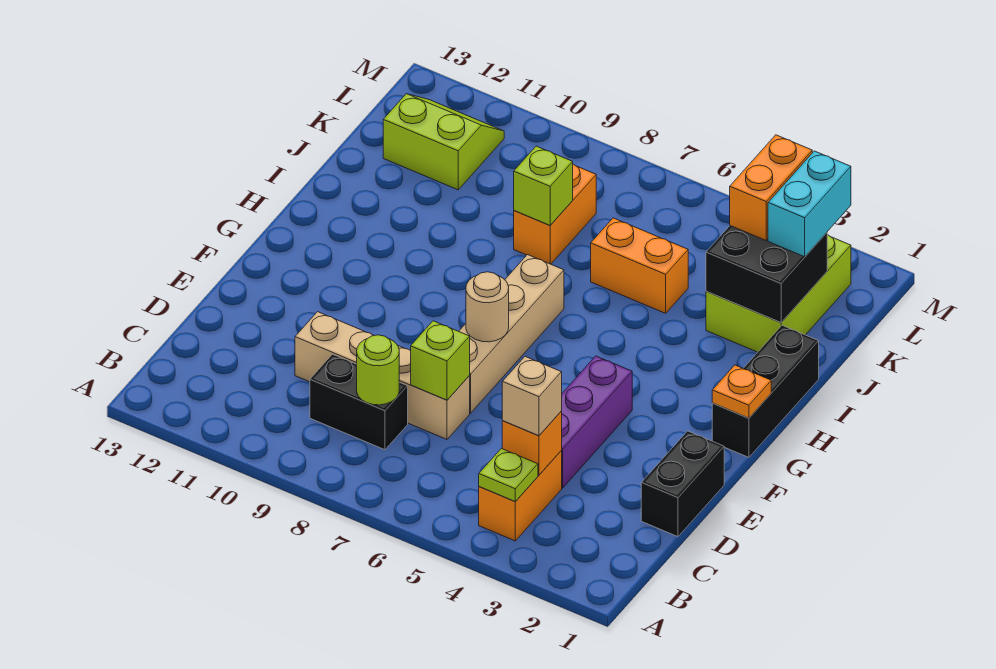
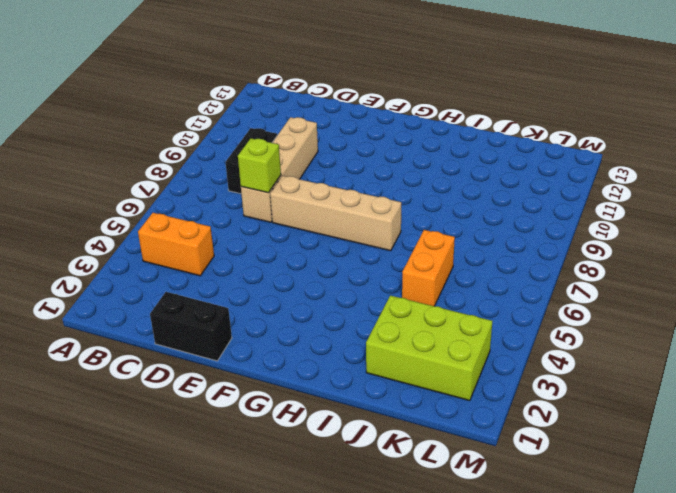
none -> purple brick D4:F4 level 1
none -> black brick G1:I1 level 1
none -> orange brick J8:K8 level 1

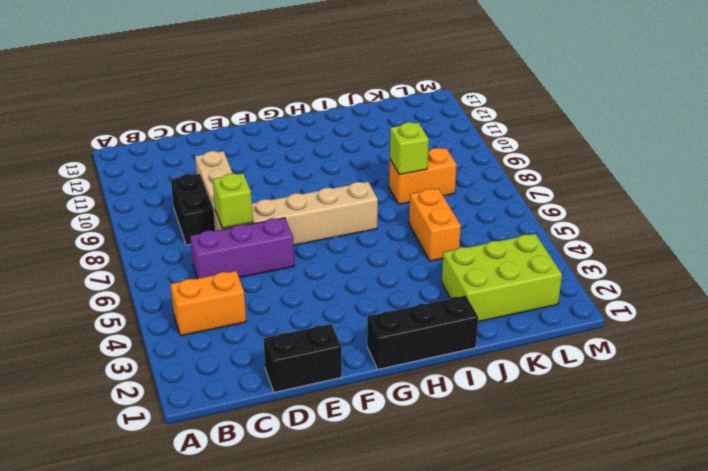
purple brick C6:E6 level 1 -> purple brick D4:F4 level 1
none -> lime slope K11:L12 level 1 top K
none -> lime plate B4 level 2
none -> orange brick C4 level 2

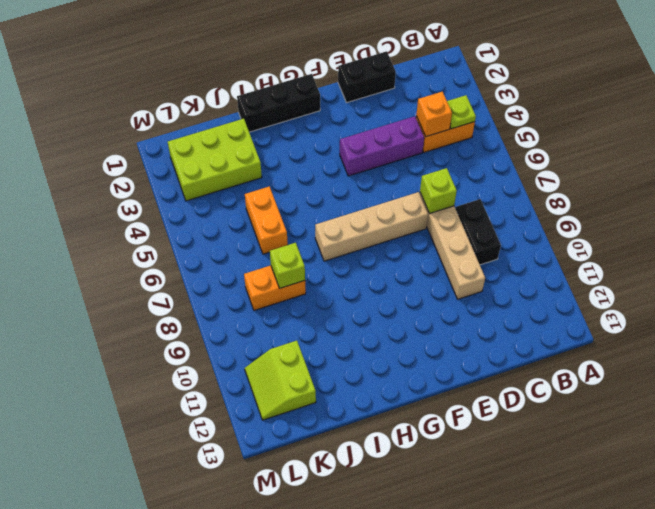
none -> lime round brick C8 level 2
none -> tan round brick F7 level 2
none -> orange plate G1 level 2

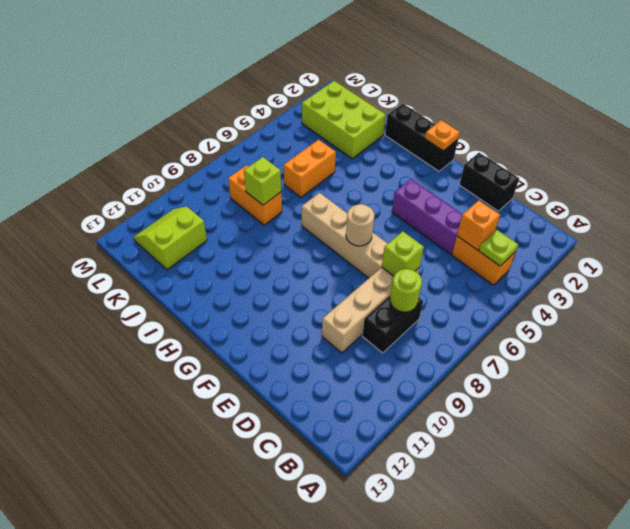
none -> black brick J2:K3 level 2
none -> tan brick C4 level 3
none -> cyan brick K2:L2 level 3

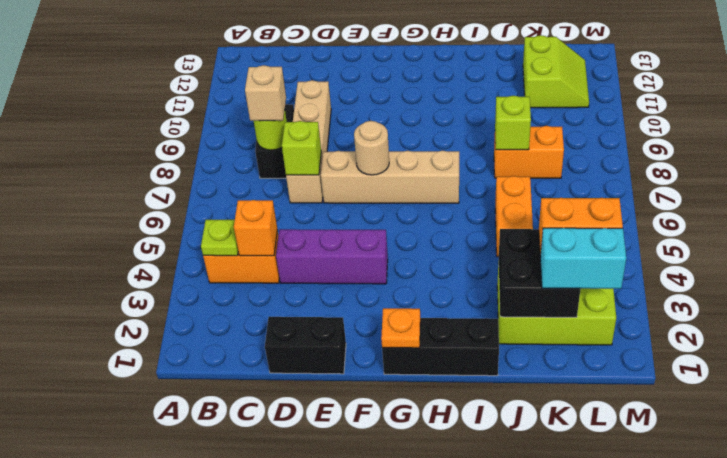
tan brick C8 level 3 -> tan brick C4 level 3

